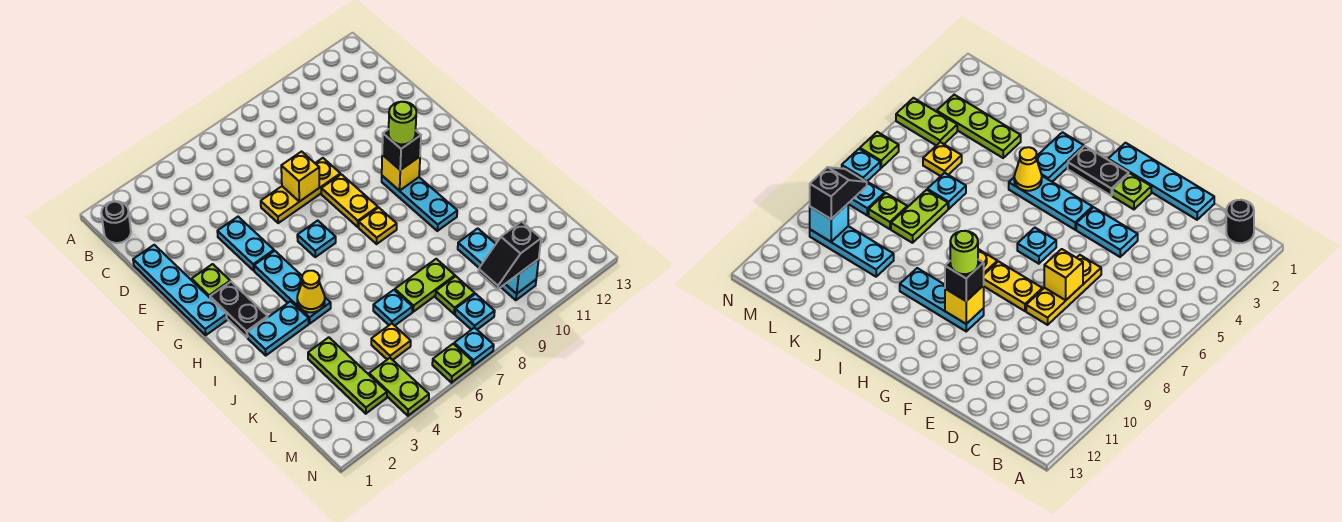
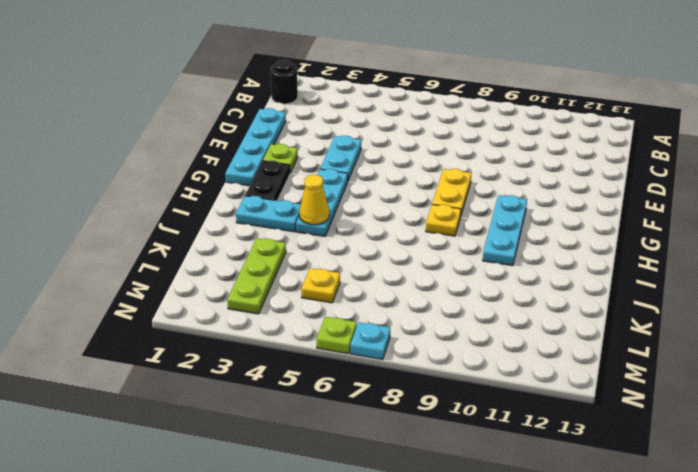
none -> yellow plate E6:E8 level 1
none -> cyan plate G6 level 1
none -> cyan plate K6 level 1

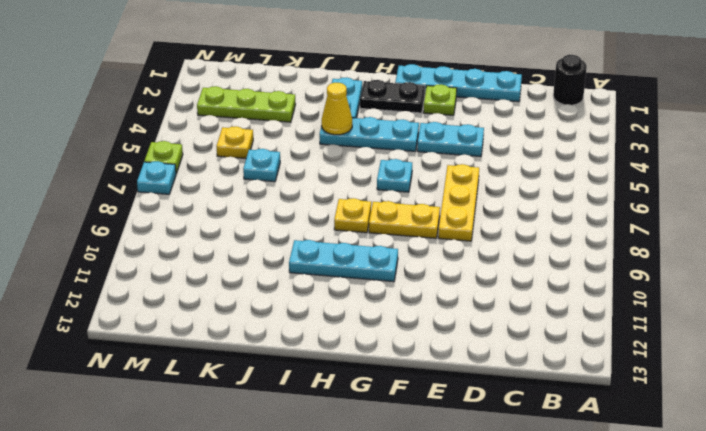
none -> lime plate K7:K8 level 1
none -> cyan plate K10:M10 level 1
none -> lime plate L8 level 1

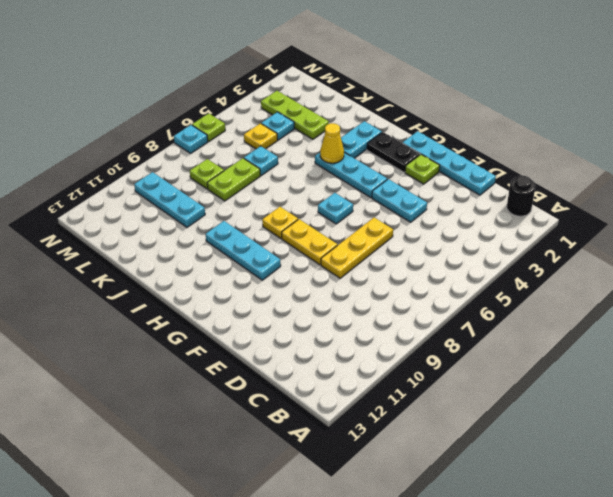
cyan plate L4 level 1 -> cyan plate M8 level 1
none -> lime plate M4:N4 level 1
none -> yellow brick E7 level 2
none -> yellow brick G10 level 2

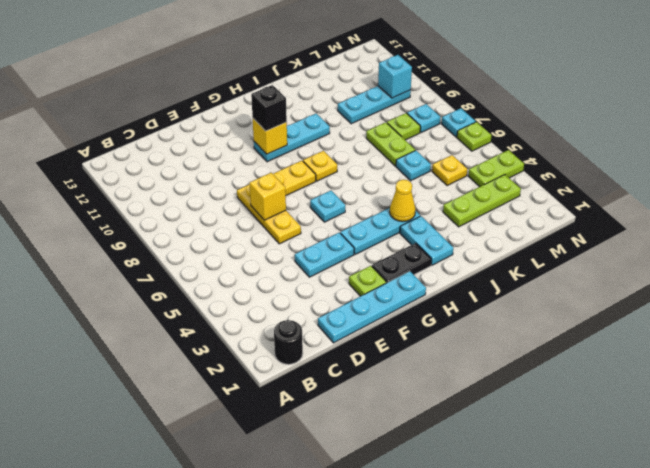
none -> black slope M9:M10 level 3 top 10
none -> lime round brick G10 level 4

